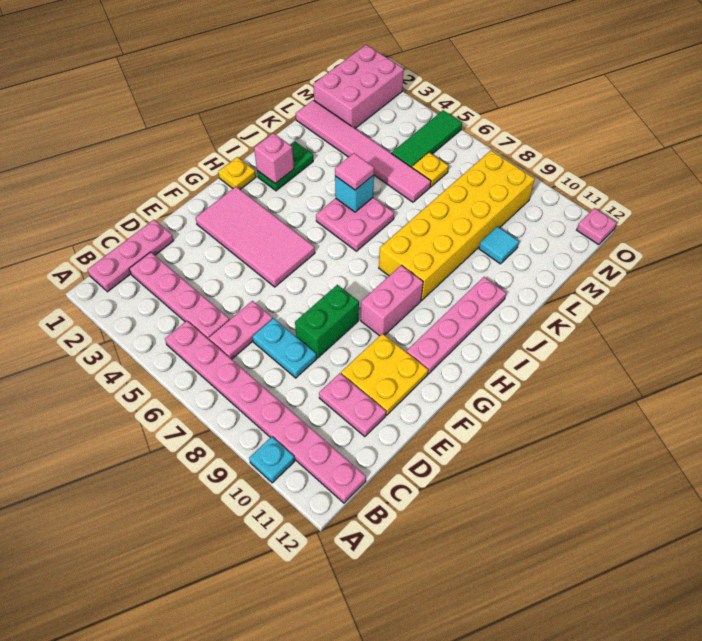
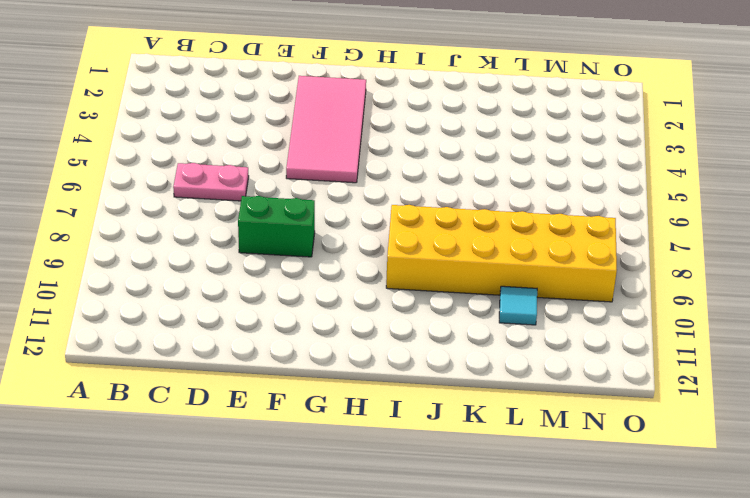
none -> cyan plate A10 level 1
none -> pink plate B1:D1 level 1
none -> pink plate B5:B12 level 1

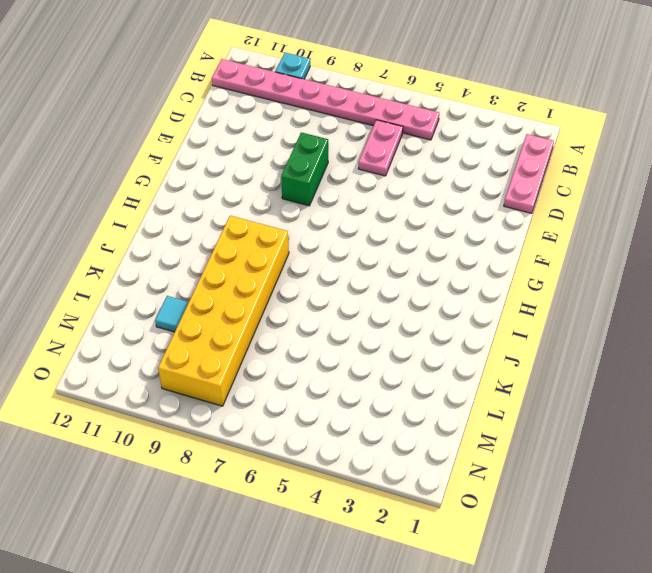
none -> pink plate C2:C5 level 1
none -> cyan plate D7:D8 level 1
none -> pink plate D10:D11 level 1

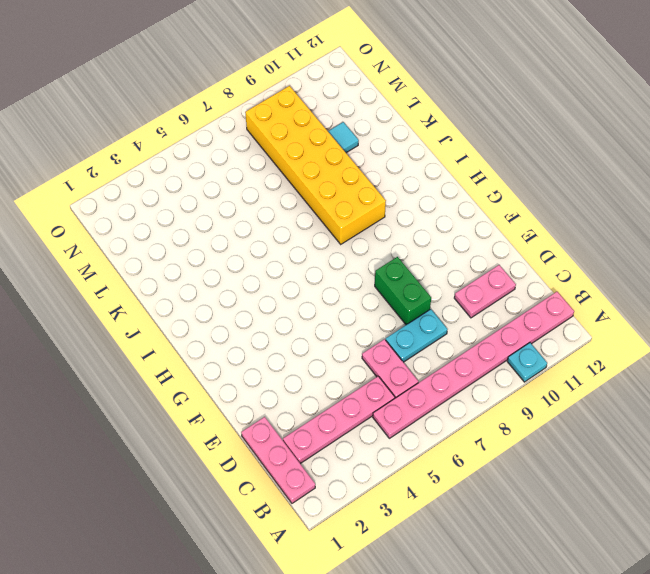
none -> yellow plate E10:F11 level 1
none -> pink tile F2:G5 level 1
none -> pink brick G9:H9 level 1

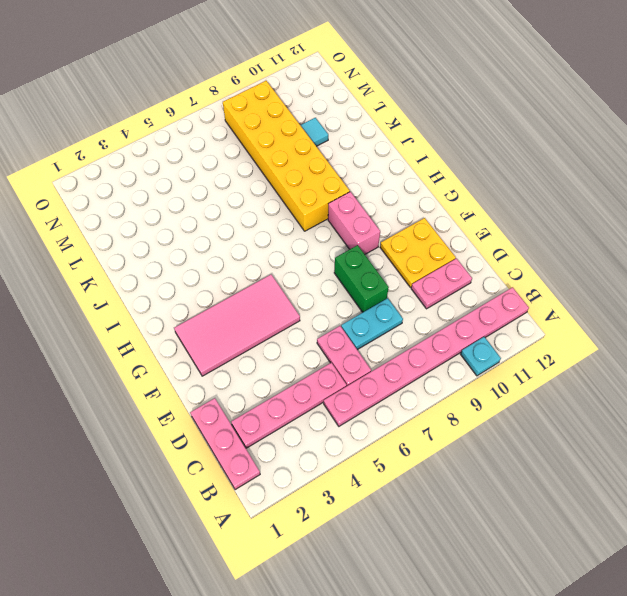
none -> pink plate G11:J11 level 1
none -> yellow plate H1 level 1
none -> green plate I2:J2 level 1

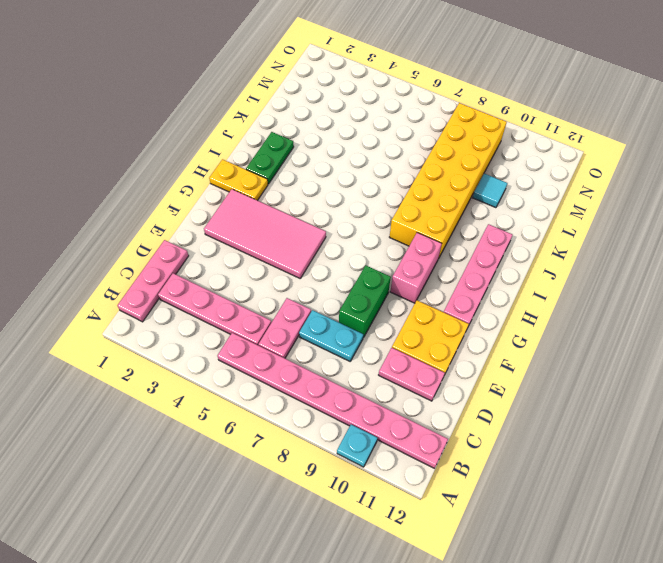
yellow plate H1:H2 level 1 -> yellow plate H1 level 1
none -> pink plate I5:J6 level 1
none -> pink tile L1:L6 level 1
none -> pink brick M1:O2 level 1

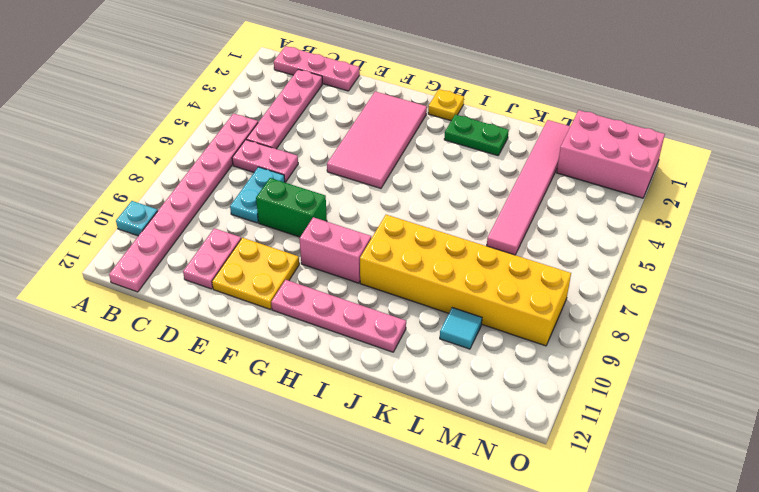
none -> pink plate I5:J6 level 1
none -> green tile M5:O5 level 1
none -> yellow plate M6 level 1

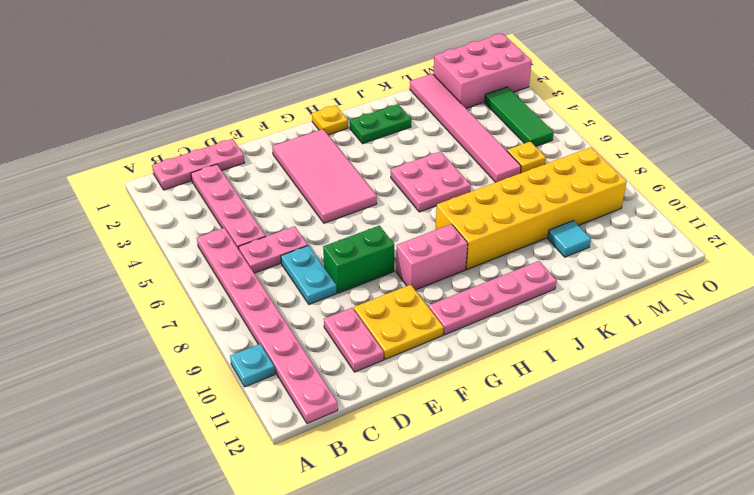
green tile N3:N5 level 1 -> green tile M5:O5 level 1
none -> pink plate O12 level 1
none -> pink brick I2 level 2
none -> cyan brick J5 level 2

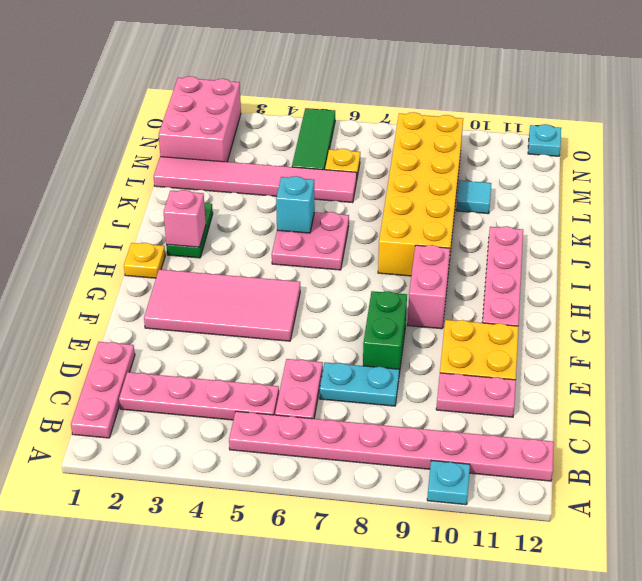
cyan plate O12 level 1 -> pink plate O12 level 1
none -> pink tile J5 level 3

